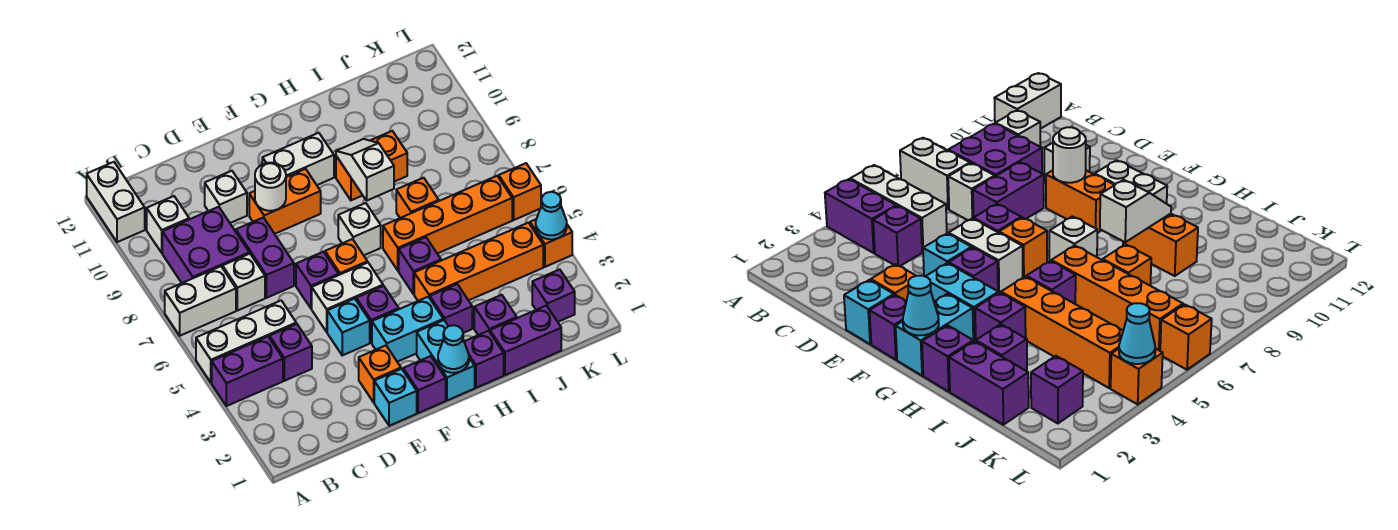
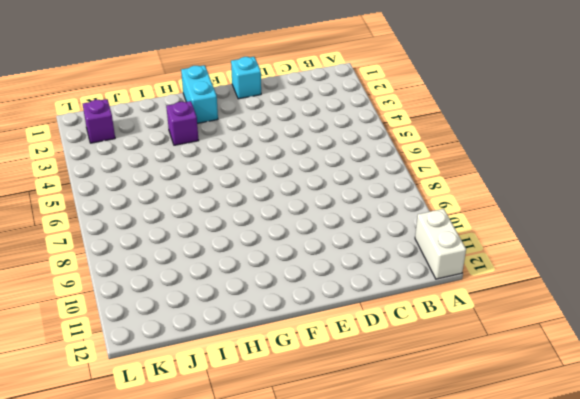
none -> purple brick A4:B4 level 1
none -> white brick A5:C5 level 1
none -> white brick A7:B7 level 1
none -> purple brick B8:C9 level 1

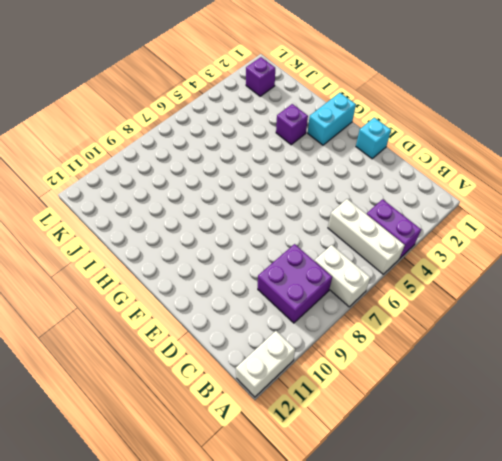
none -> white brick B10 level 1
none -> purple brick C4 level 1
none -> white brick C7 level 1
none -> purple brick D7:D8 level 1

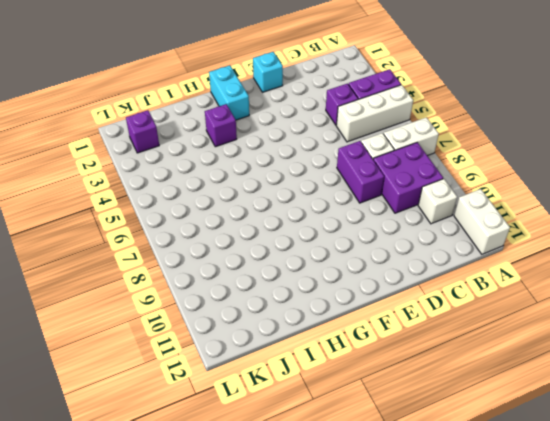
none -> white brick D10 level 1
none -> orange brick E2 level 1
none -> cyan brick E4 level 1
none -> white brick E5:F5 level 1

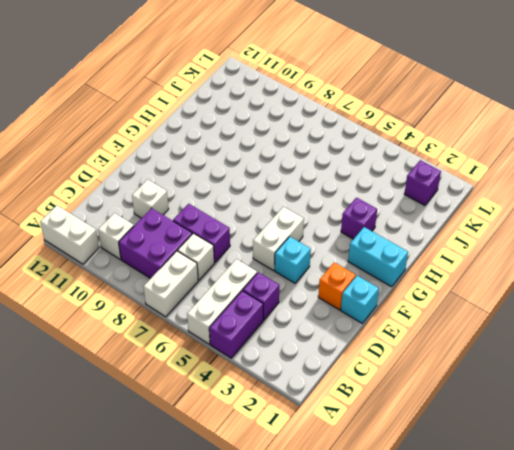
none -> purple brick E6 level 1
none -> orange brick E9:F9 level 1
none -> purple brick F1 level 1
none -> cyan brick F3:G3 level 1

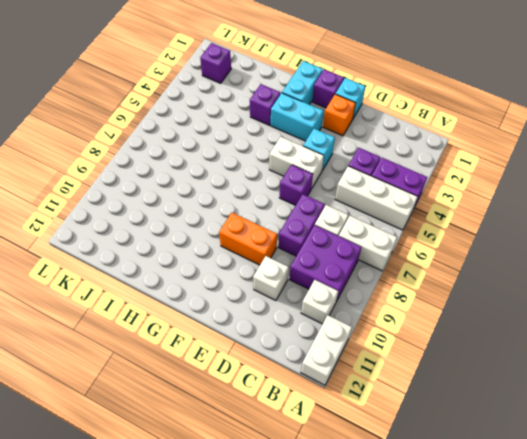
none -> purple brick F4 level 1
none -> orange brick F6 level 1
none -> white brick F10:G10 level 1
none -> white brick G7 level 1

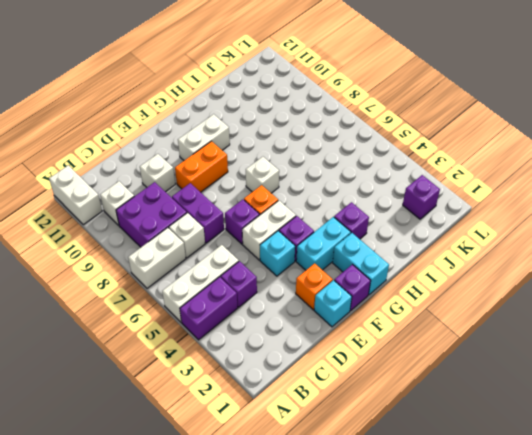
none -> purple brick H1 level 1
none -> orange brick H4:K4 level 1
none -> purple brick H5 level 1
none -> orange brick H6:K6 level 1

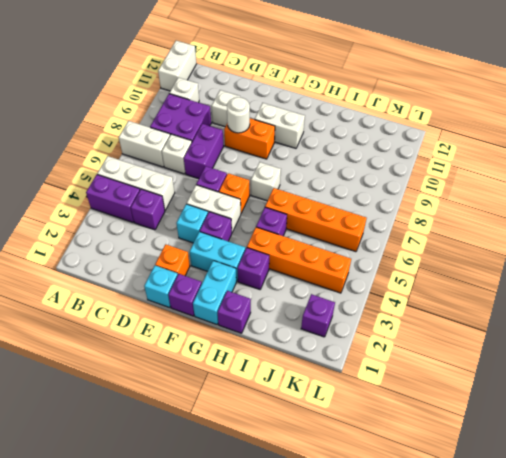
none -> orange brick H9:I9 level 1
none -> purple brick I1:J1 level 1
none -> purple brick I2 level 1
none -> orange brick I7 level 1

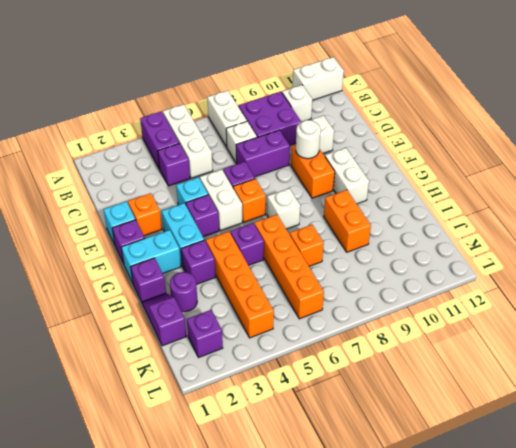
purple slope I1:J1 level 1 top J -> purple brick I1:J1 level 1
purple round brick I2 level 1 -> purple brick I2 level 1
none -> orange brick L4 level 1
none -> orange brick L6 level 1
none -> cyan cone G1 level 2
none -> white slope H8:H9 level 2 top 8

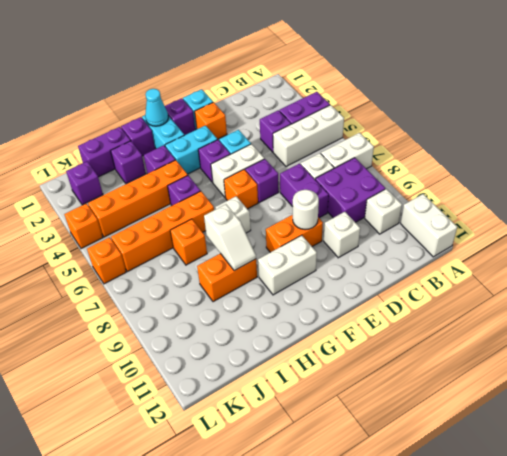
none -> cyan cone L4 level 2

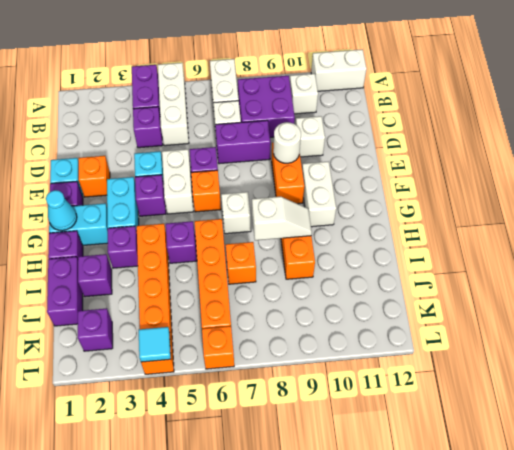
cyan tile L4 level 2 -> cyan cone L4 level 2

